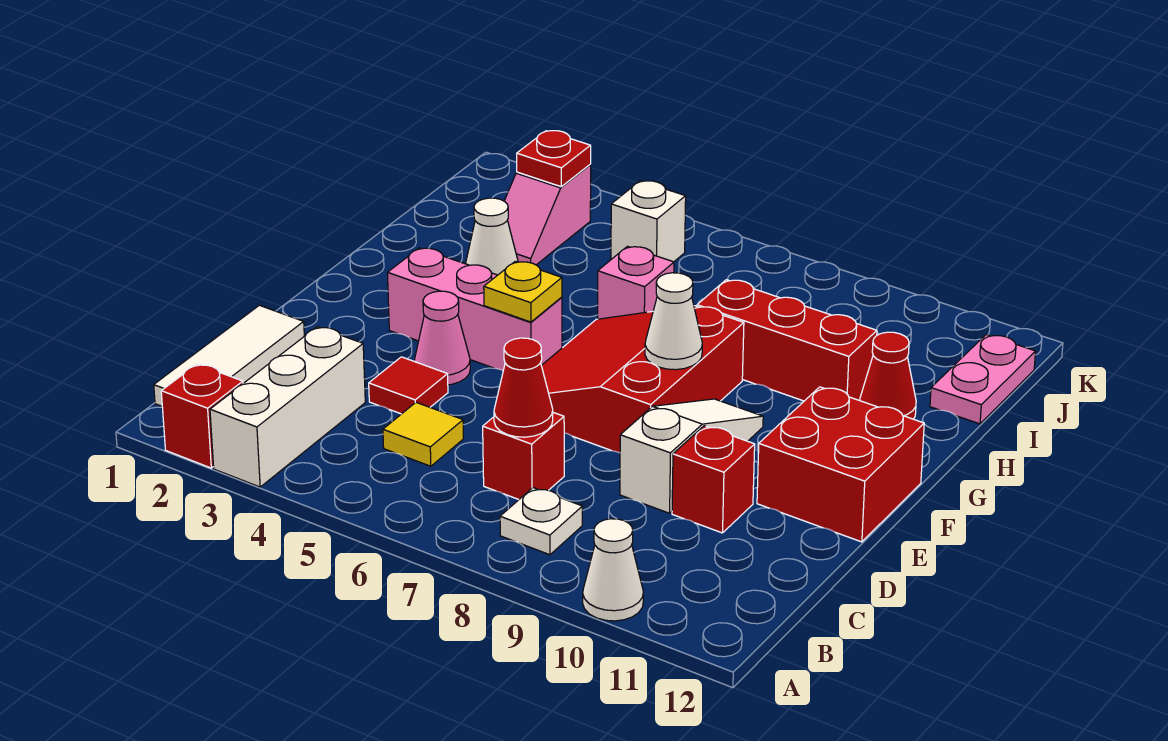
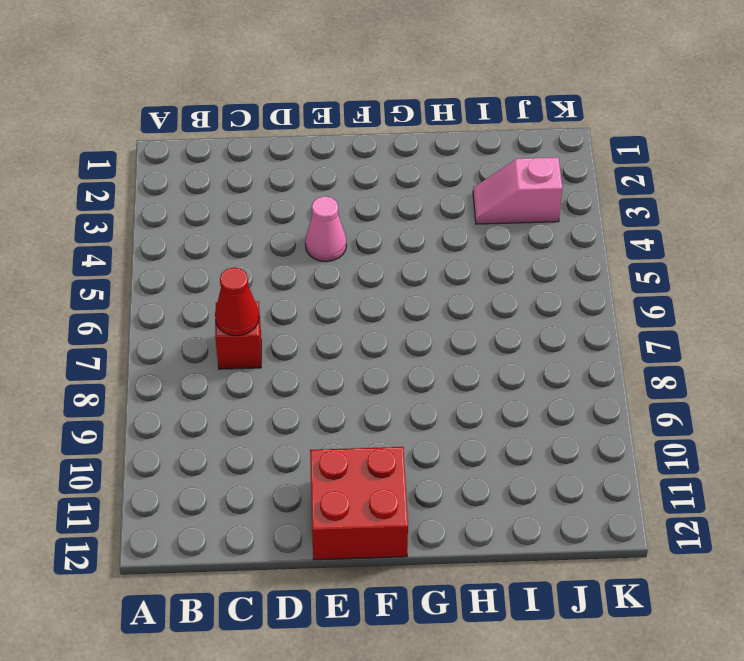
none -> red brick A2 level 1
none -> white brick A3:C3 level 1
none -> white cone A10 level 1

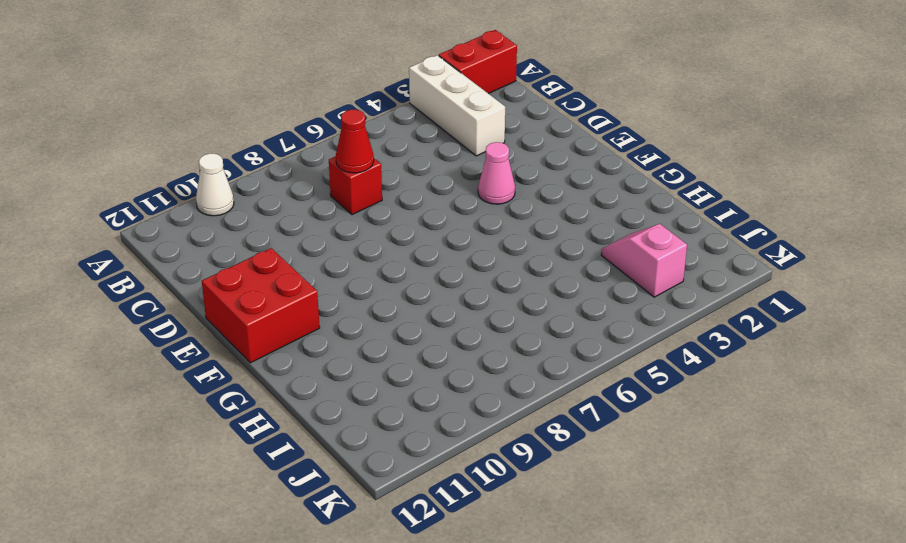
red brick A1:A2 level 1 -> red brick A2 level 1
none -> white tile B1:D1 level 1
none -> white plate B8 level 1
none -> yellow tile C5 level 1

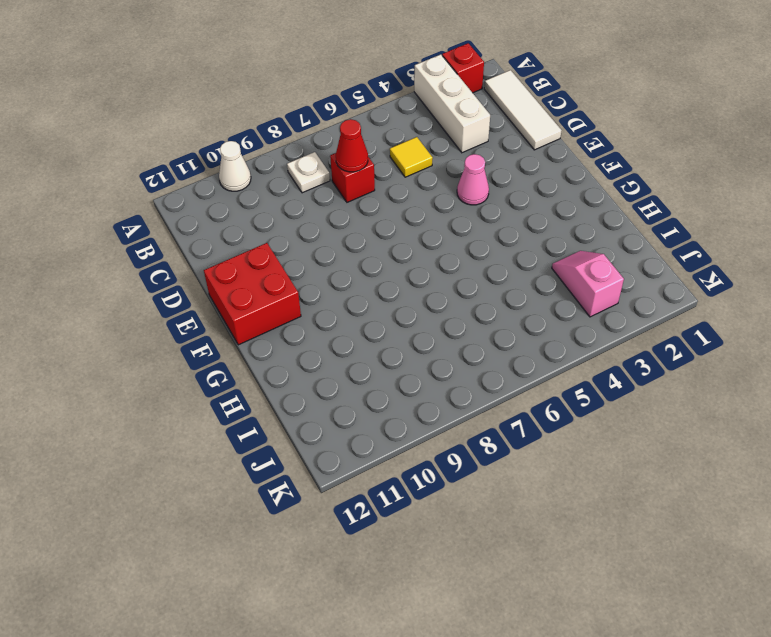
none -> red tile D4 level 1
none -> white slope D9:F9 level 1 top D
none -> red brick D10 level 1

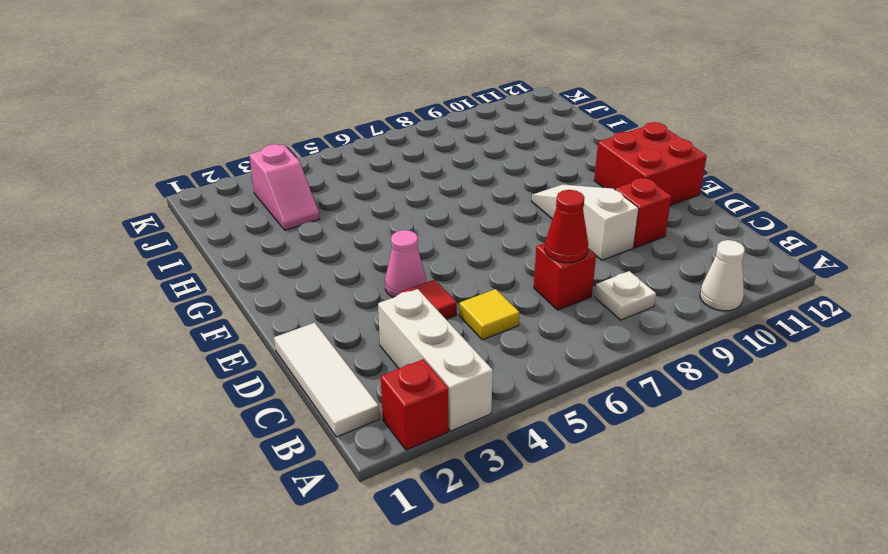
none -> red slope E6:G8 level 1 top 8
none -> pink brick F3:F5 level 1
none -> white cone H3 level 1

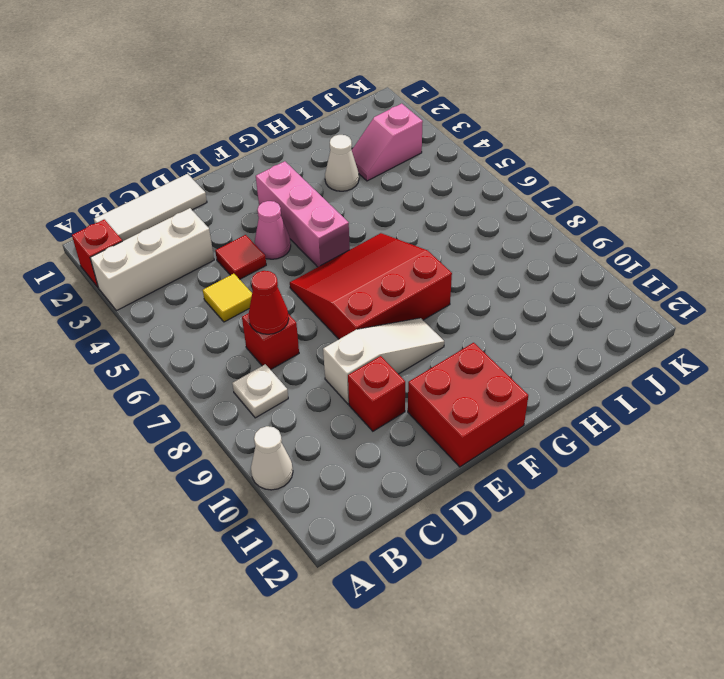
none -> pink brick H6 level 1
none -> red brick H8:H10 level 1
none -> red cone H11 level 1

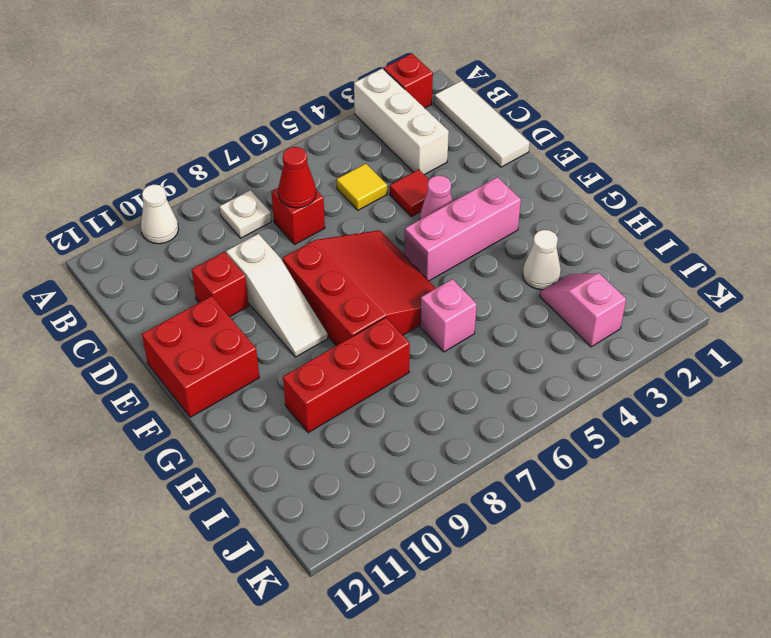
none -> red cone H11 level 1
none -> pink plate I12:J12 level 1
none -> white brick J5 level 1

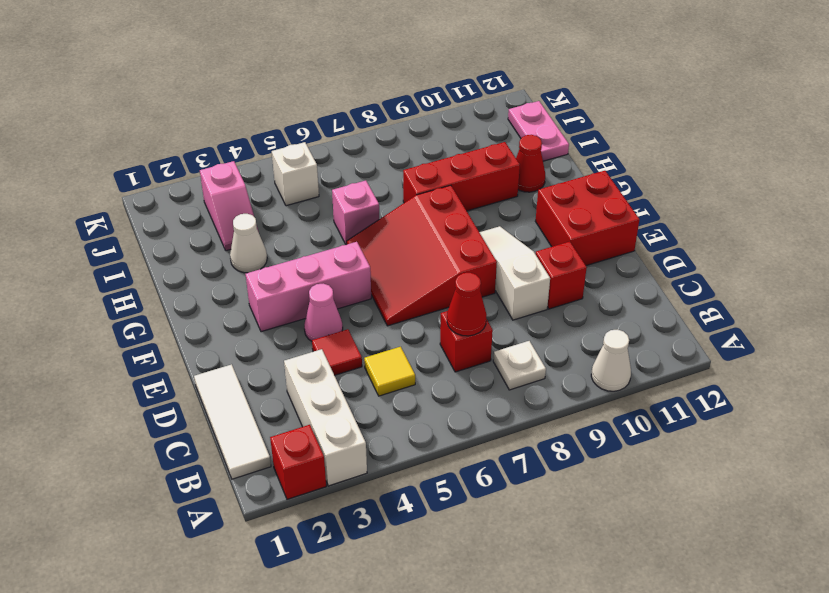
none -> yellow plate F5 level 2
none -> white cone F8 level 2
none -> red plate J3 level 2

